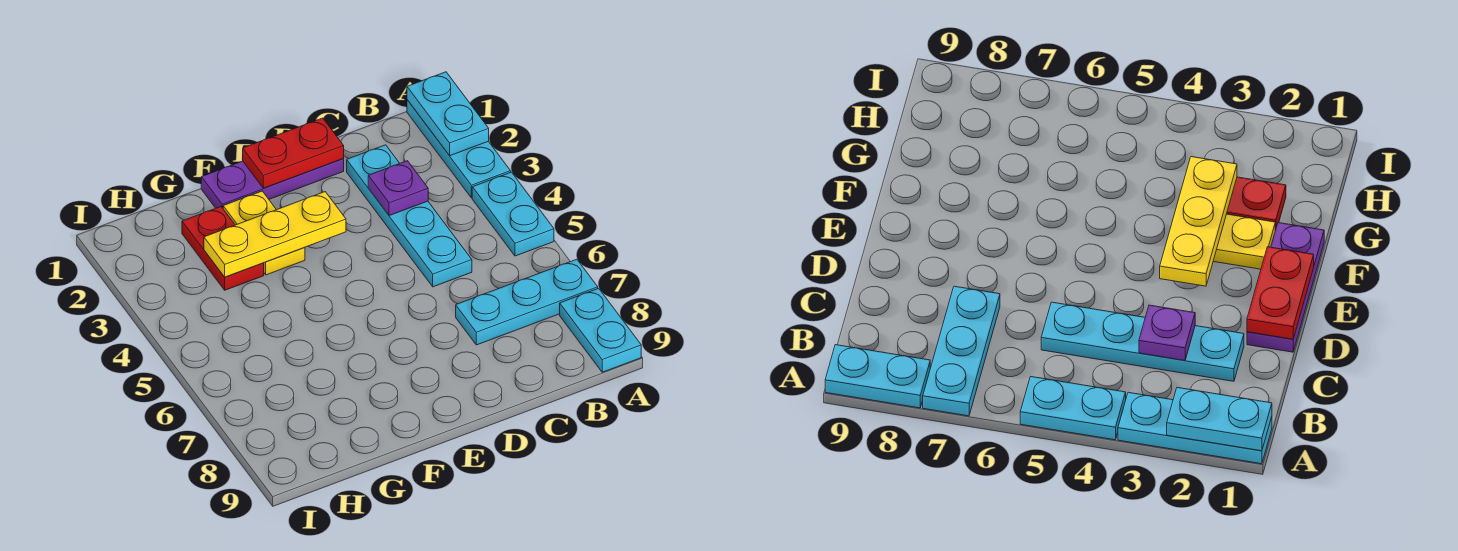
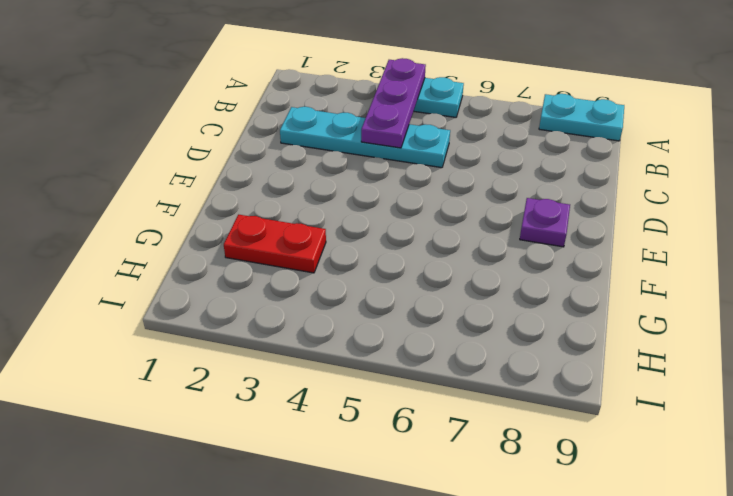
purple plate A4:C4 level 2 -> purple plate D1:F1 level 1
purple plate E8 level 1 -> purple plate C3 level 2
none -> cyan plate A1:A3 level 1
none -> cyan plate A7:C7 level 1
none -> yellow plate F2:F3 level 1

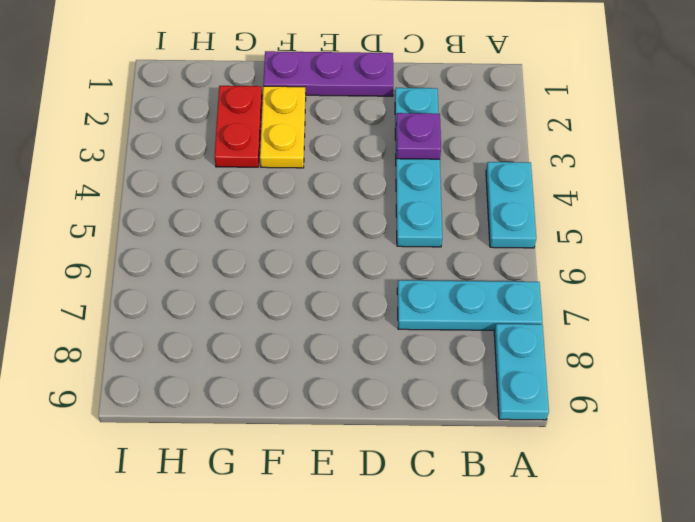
none -> cyan plate A1:A3 level 1
none -> cyan plate A1:A2 level 2
none -> red plate D1:E1 level 2

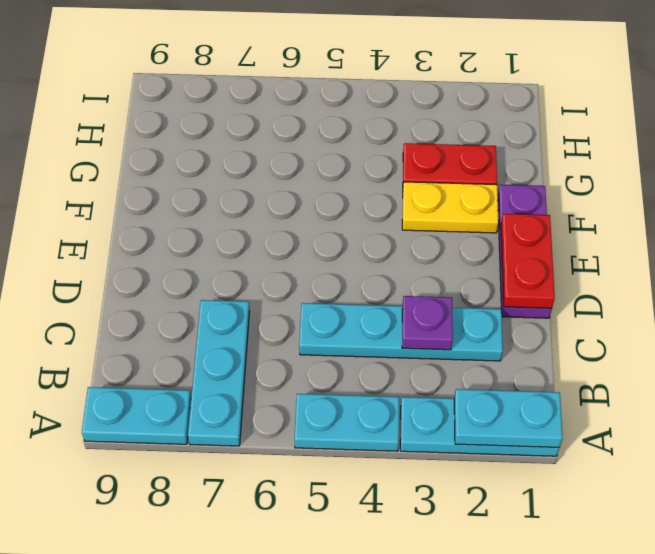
none -> yellow plate E3:G3 level 2

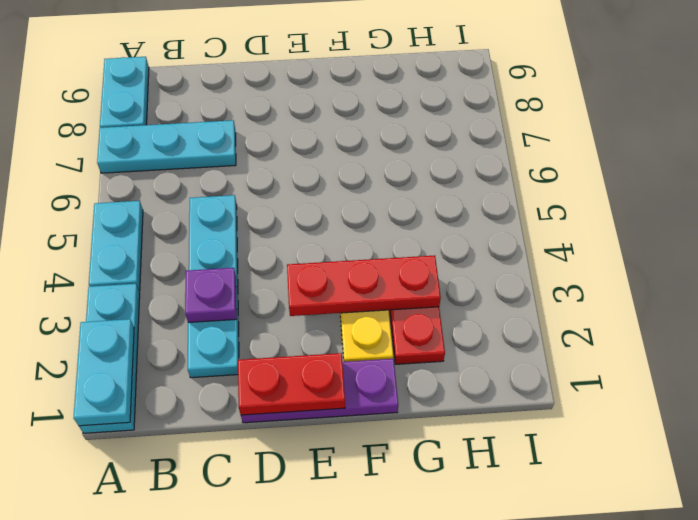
red plate E3:G3 level 2 -> yellow plate E3:G3 level 2

